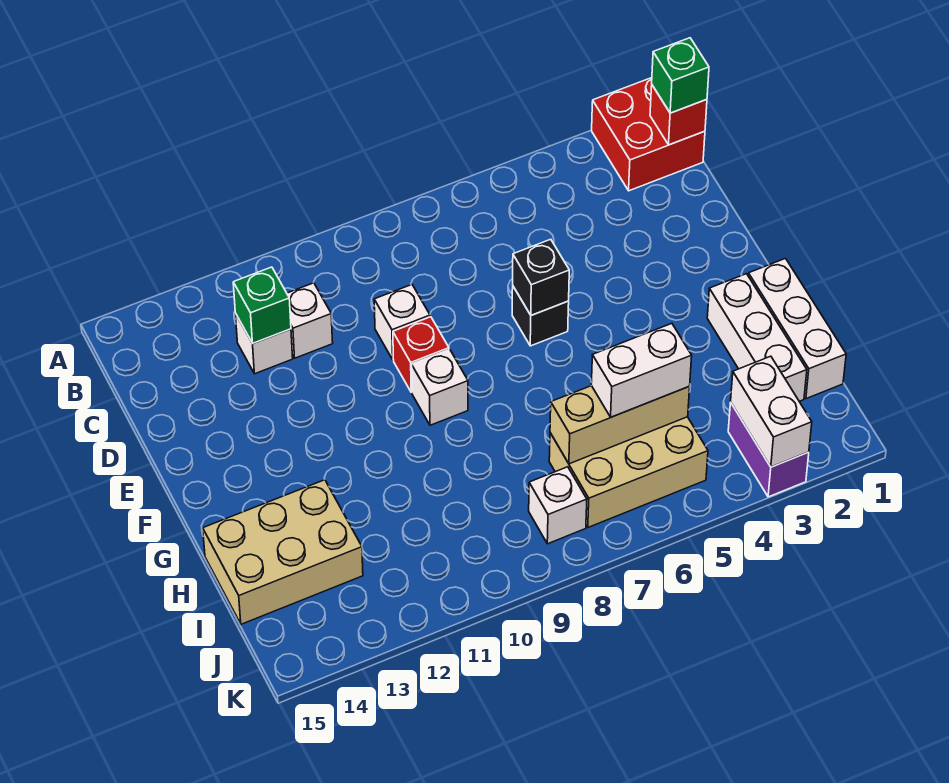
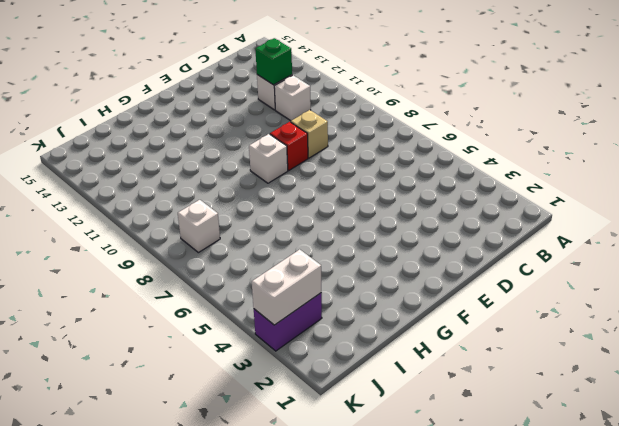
tan brick D9 level 1 -> white brick D9 level 1
none -> red brick A1:B2 level 1
none -> black brick E6 level 1
none -> white brick G1:I1 level 1

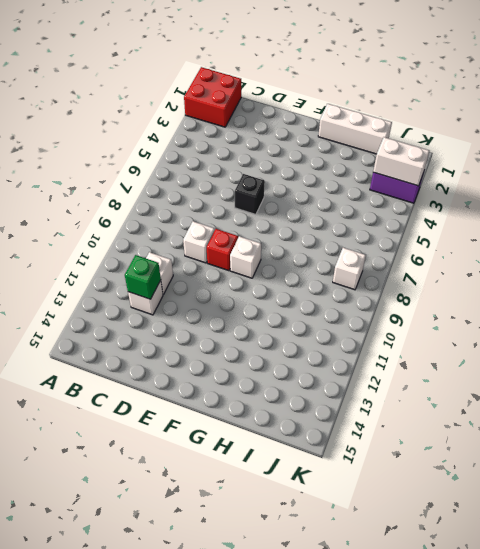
none -> white brick G2:I2 level 1
none -> tan brick H13:I15 level 1
none -> tan brick I5:J7 level 1

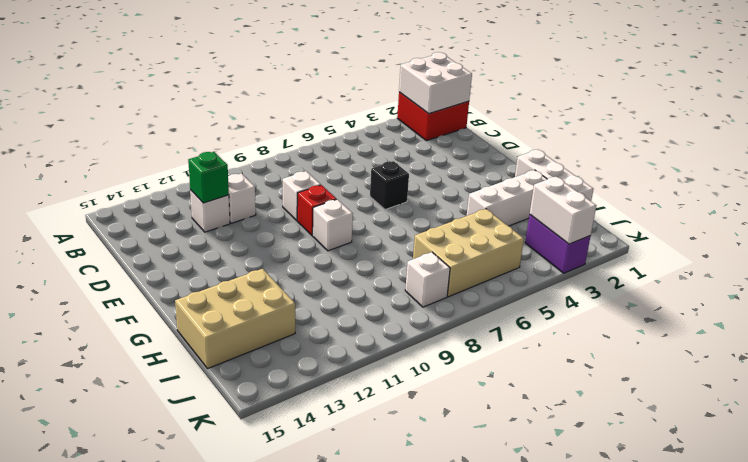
white brick A1:B2 level 2 -> red brick B1 level 2
white brick H2:H4 level 1 -> white brick G2:I2 level 1
none -> black brick E6 level 2
none -> tan brick I5:I7 level 2
none -> green brick B1 level 3

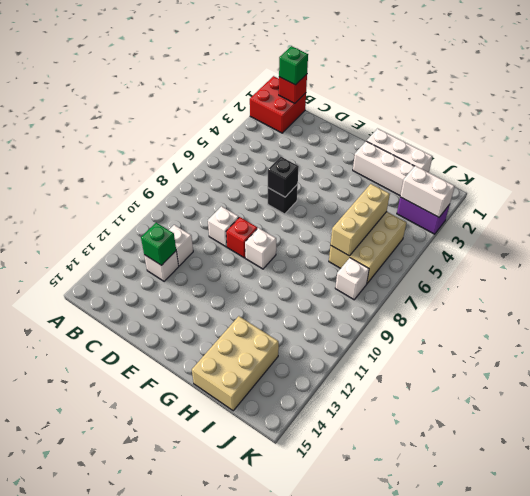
none -> white brick I5:I6 level 3

